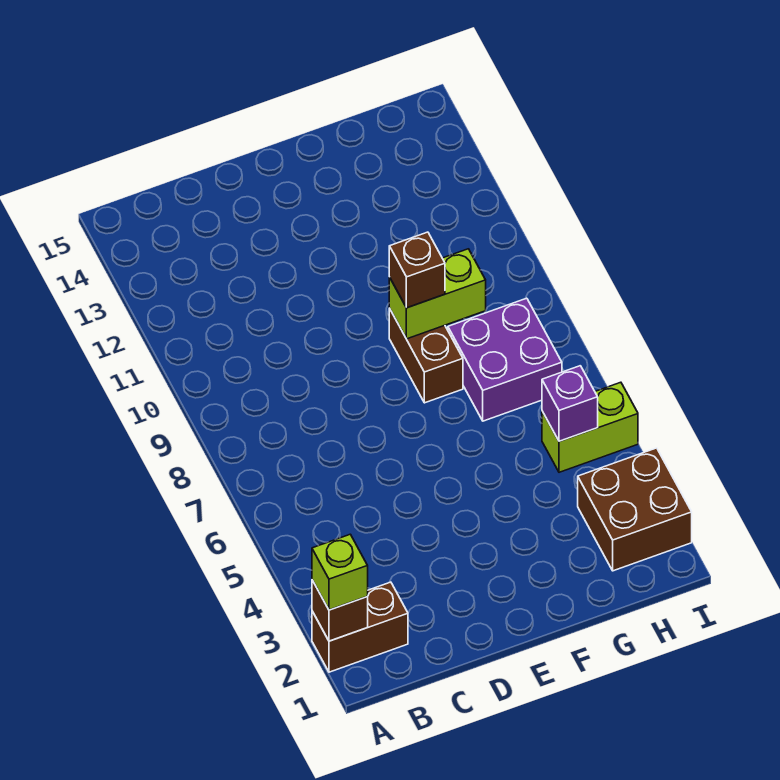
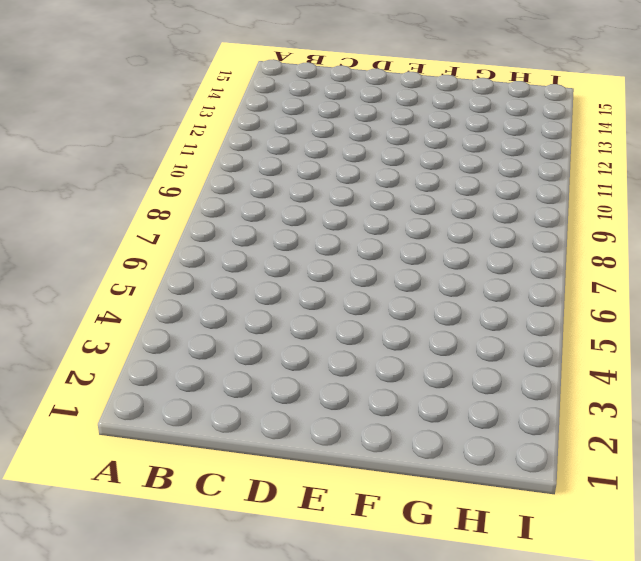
none -> brown brick A2:B2 level 1
none -> brown brick F8:F9 level 1

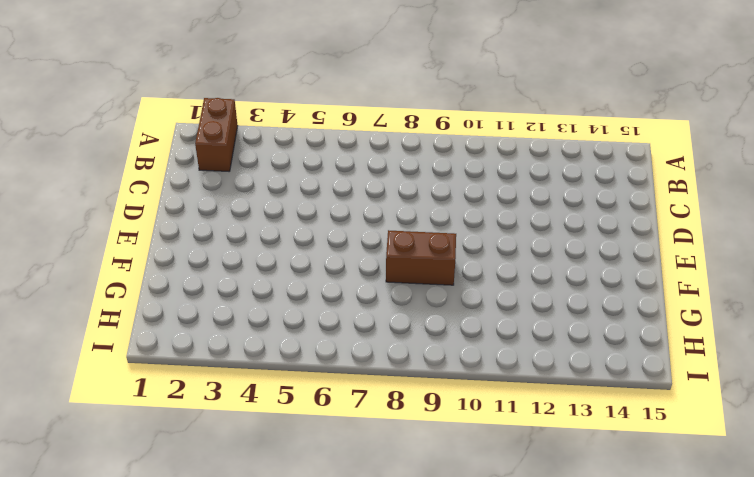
none -> purple brick G7:H8 level 1
none -> brown brick H2:I3 level 1

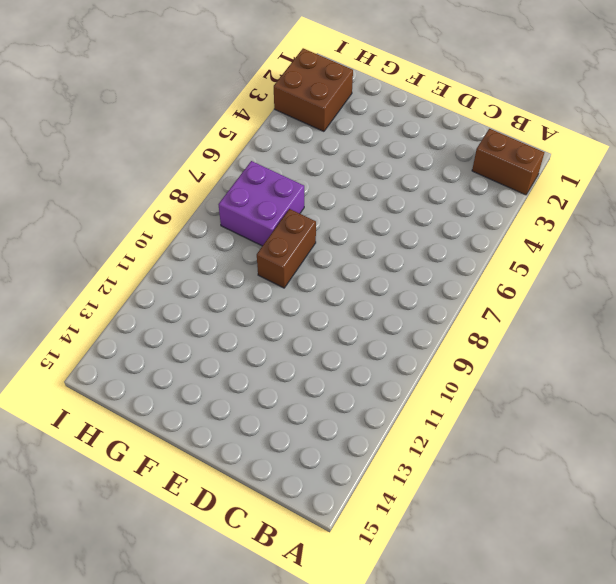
none -> lime brick H5:I5 level 1
none -> brown brick A2 level 2

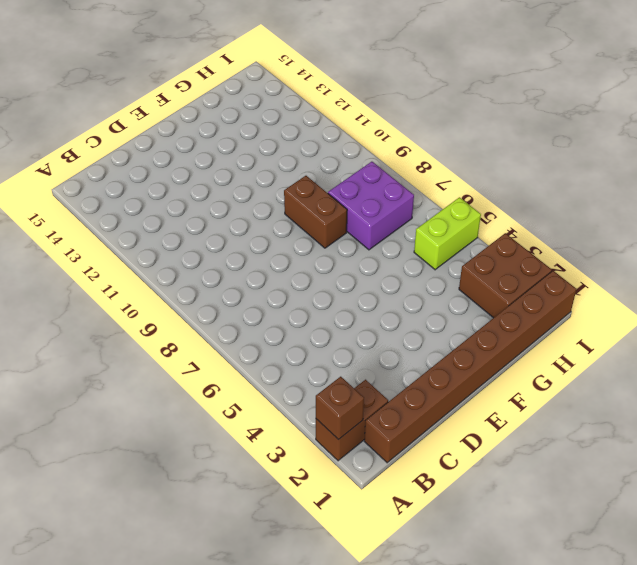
brown brick B1:I1 level 1 -> none
none -> lime brick F9:G9 level 2
none -> purple brick H5 level 2

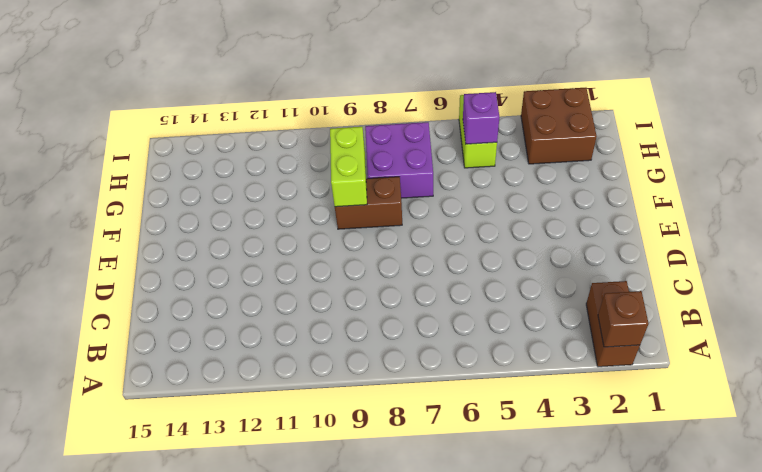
none -> lime brick A2 level 3
none -> brown brick F9 level 3

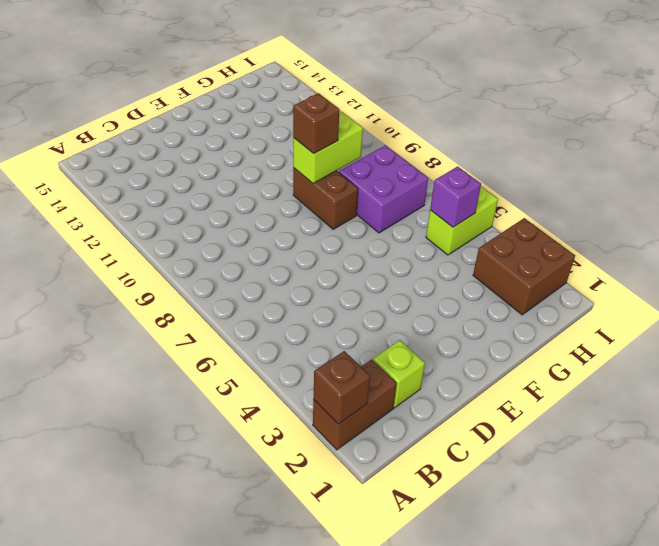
lime brick C2 level 1 -> lime brick A2 level 3

